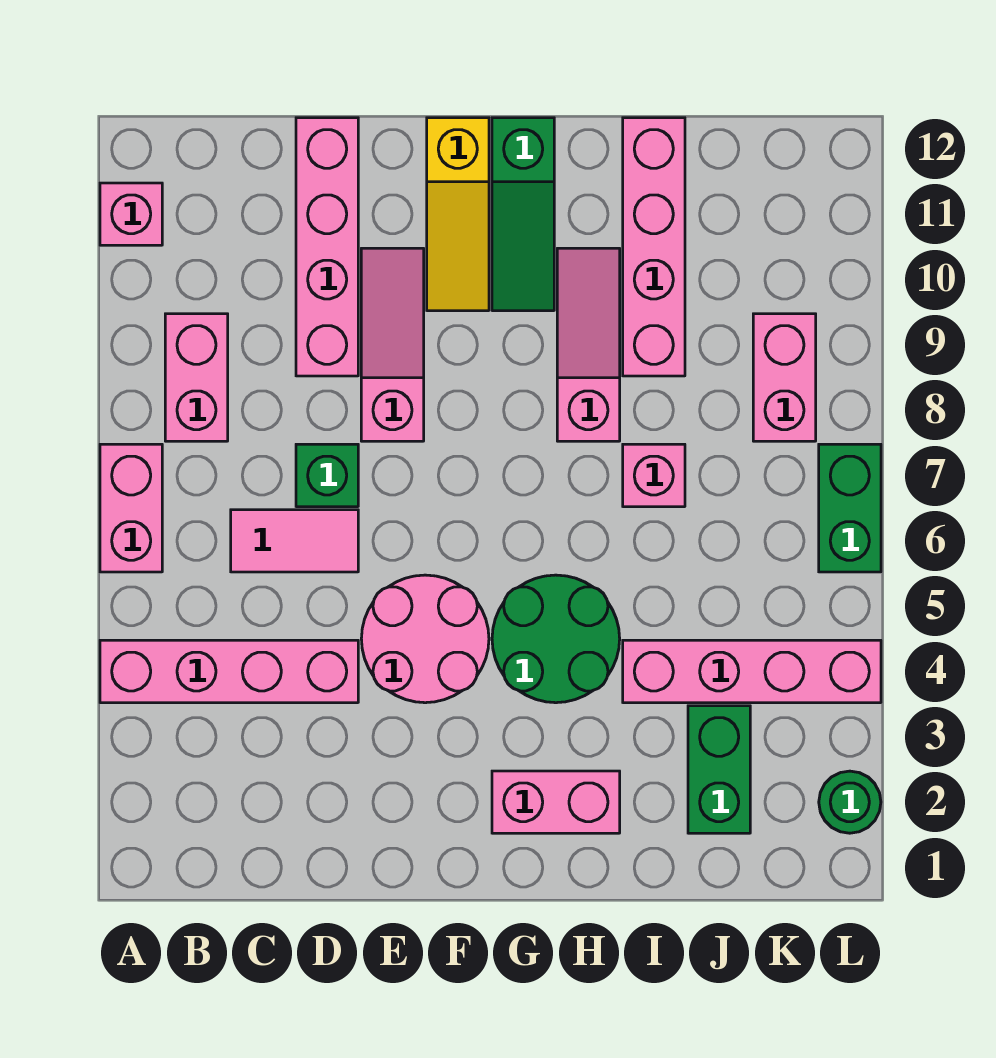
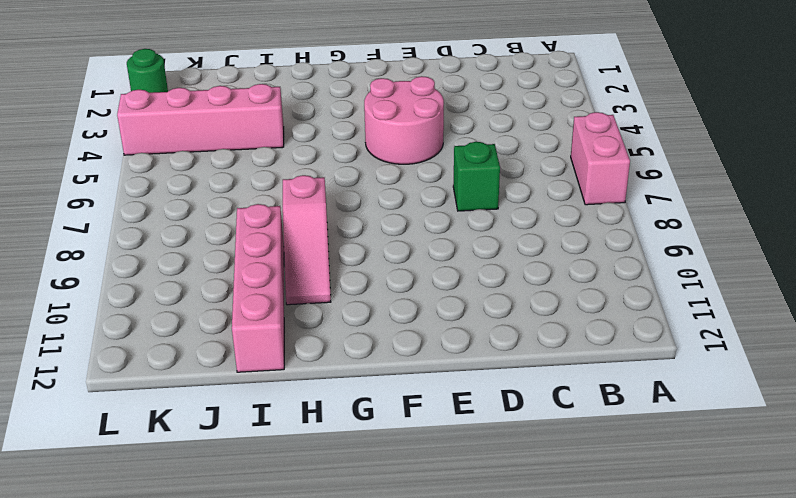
none -> pink brick A4:D4 level 1
none -> pink brick A11 level 1
none -> pink brick B8:B9 level 1

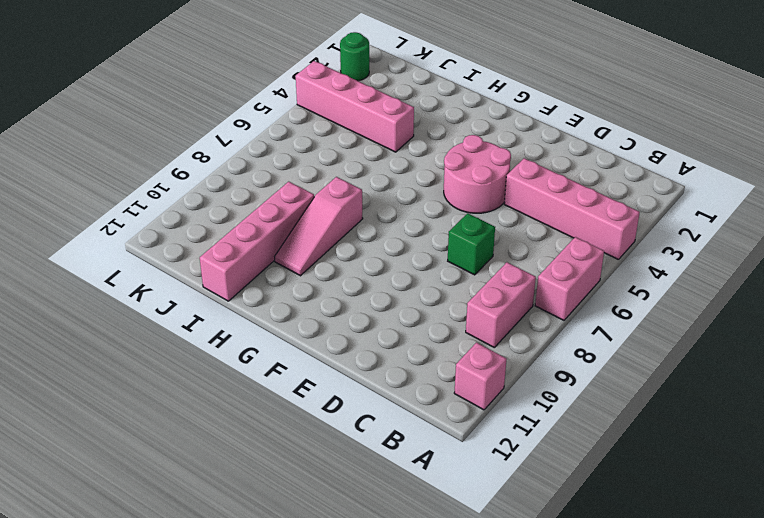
none -> pink tile C6:D6 level 1
none -> pink brick D9:D12 level 1
none -> pink slope E8:E10 level 1 top 8

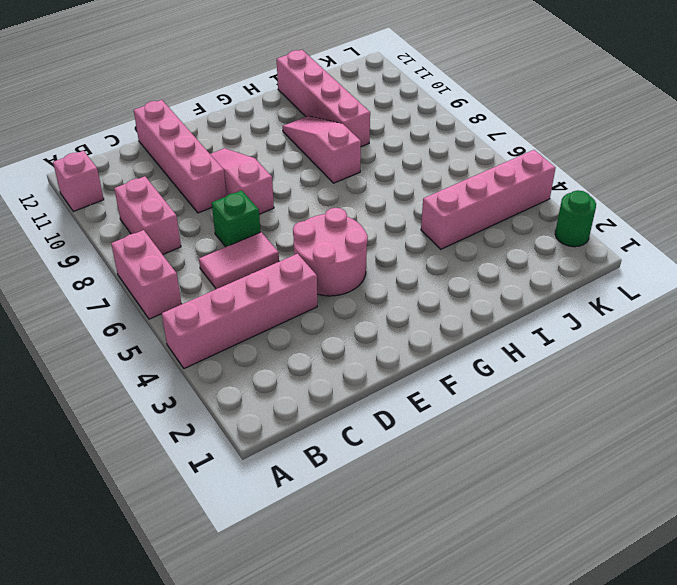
none -> yellow slope F10:F12 level 1 top 12
none -> pink brick G2:H2 level 1
none -> green round brick G4:H5 level 1

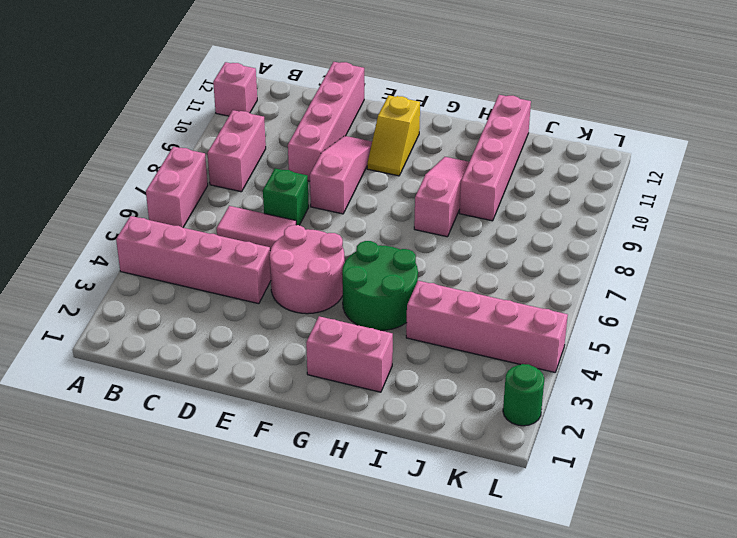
yellow slope F10:F11 level 1 top 11 -> yellow slope F10:F12 level 1 top 12
none -> green slope G10:G12 level 1 top 12
none -> pink brick I7 level 1
none -> green brick J2:J3 level 1

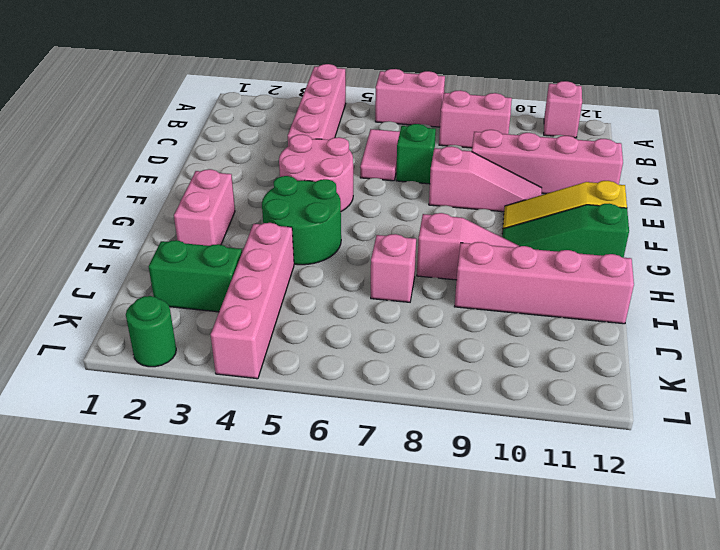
none -> pink brick K8:K9 level 1
none -> green brick L6:L7 level 1

